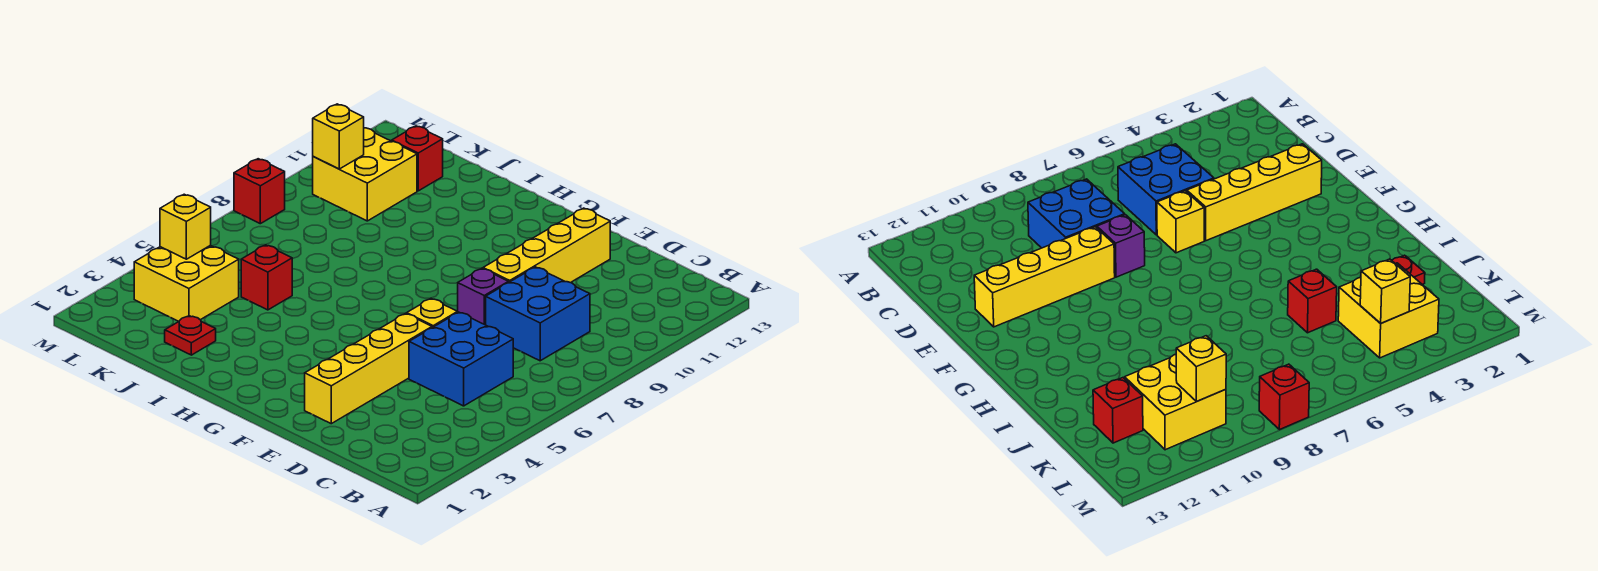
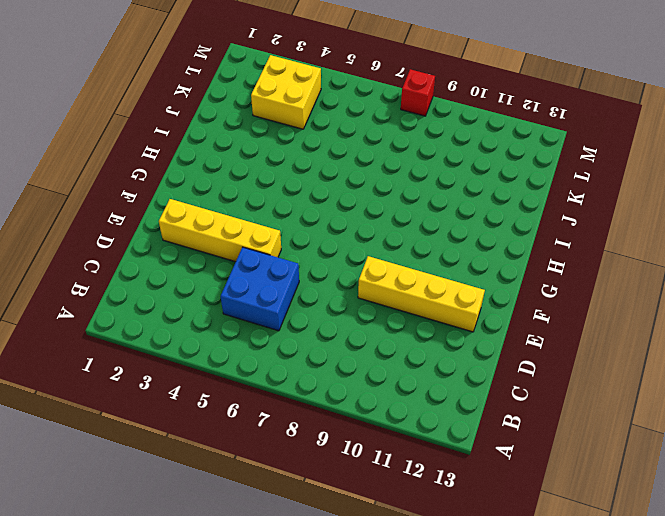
none -> blue brick C8:D9 level 1
none -> yellow brick E6 level 1
none -> purple brick E8 level 1

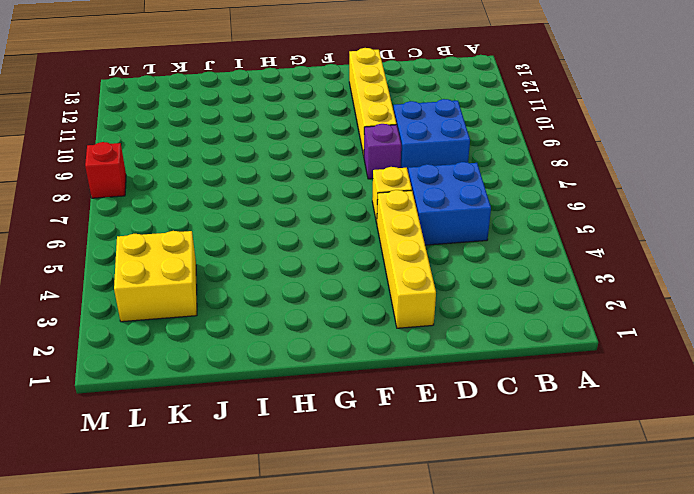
none -> red plate J2 level 1
none -> red brick J5 level 1
none -> yellow brick K10:L11 level 1

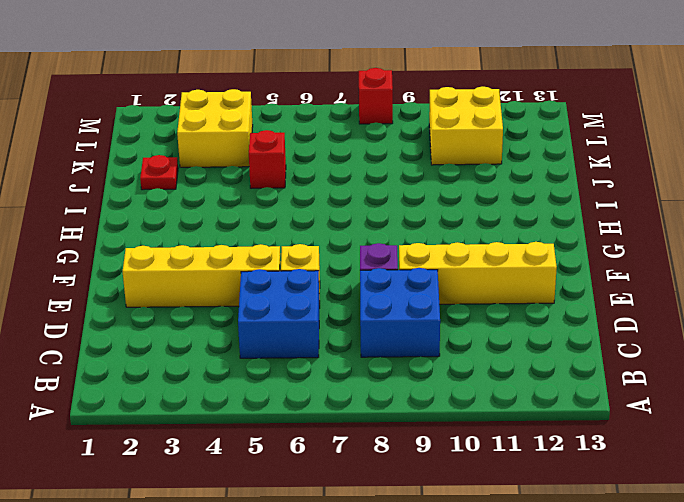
none -> red brick K12 level 1
none -> yellow brick L4 level 2
none -> yellow brick L10 level 2

